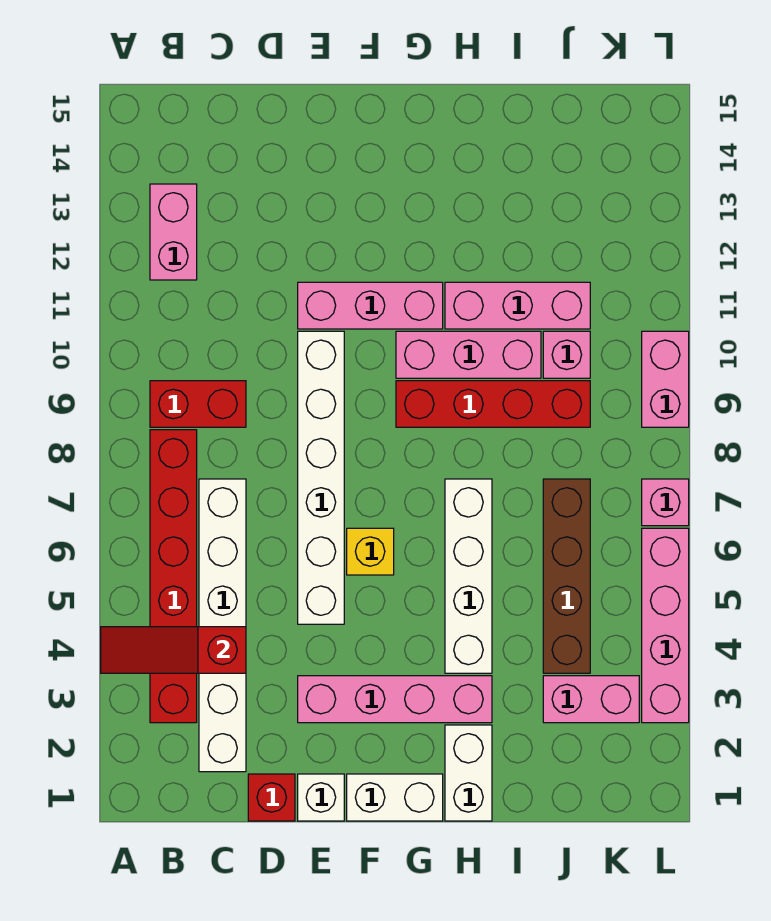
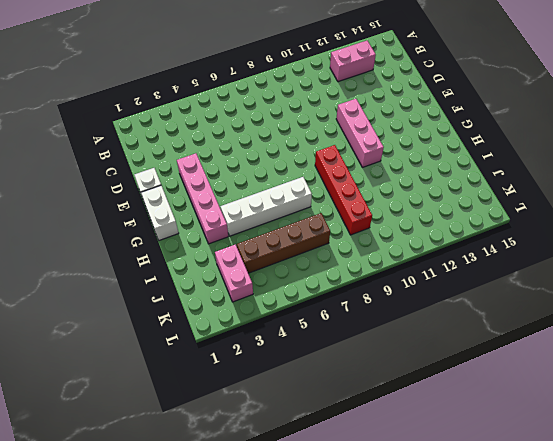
none -> red brick B3:B8 level 1
none -> red brick B9:C9 level 1
none -> white brick C2:C7 level 1

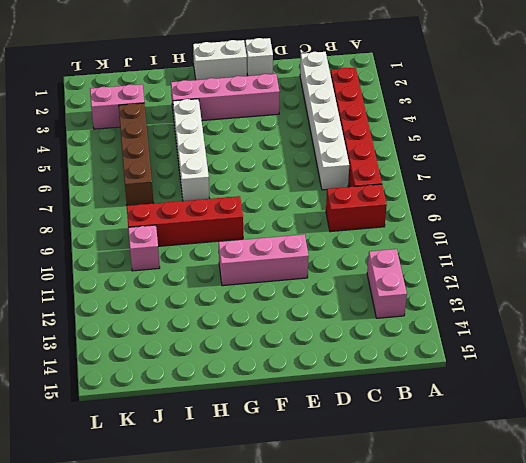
none -> red brick D1 level 1
none -> white brick E5:E10 level 1
none -> yellow brick F6 level 1

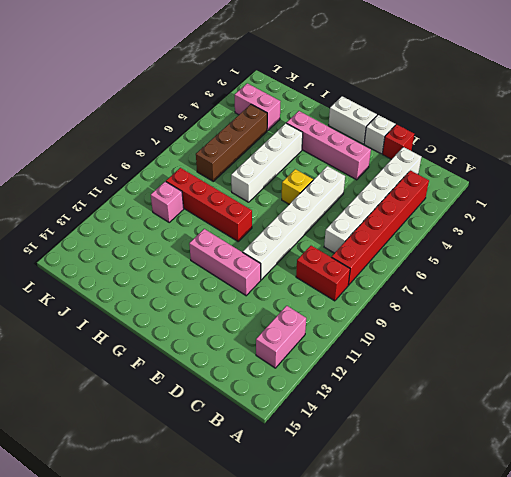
none -> pink brick G10:I10 level 1
none -> white brick H1:H2 level 1
none -> pink brick H11:J11 level 1

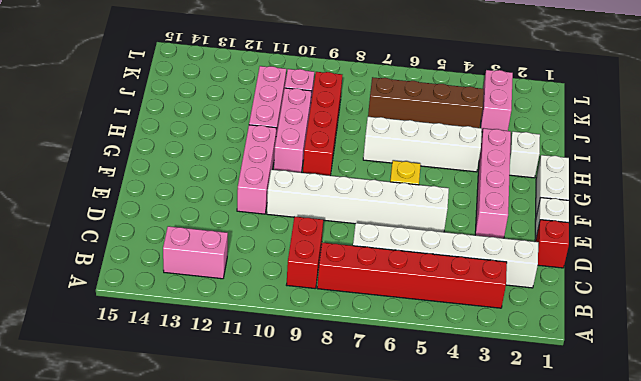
white brick H2 level 1 -> white brick H1:H2 level 1
none -> pink brick L3:L6 level 1
none -> pink brick L7 level 1
none -> pink brick L9:L10 level 1

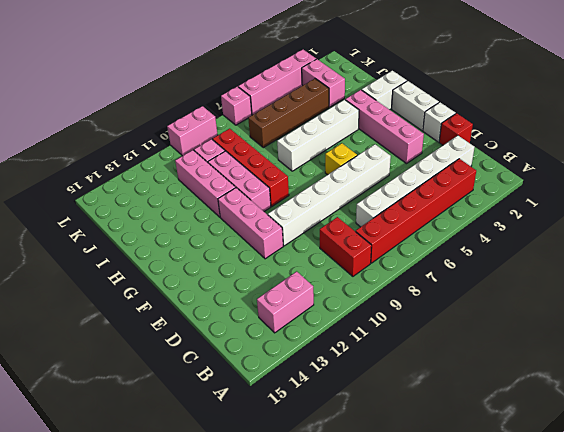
none -> red slope A4:C4 level 2 top C

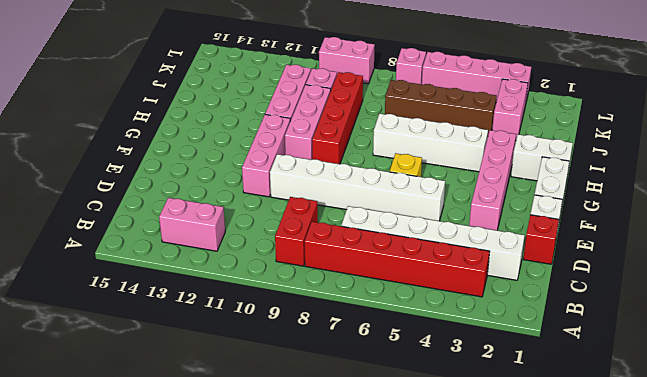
none -> red slope A4:C4 level 2 top C

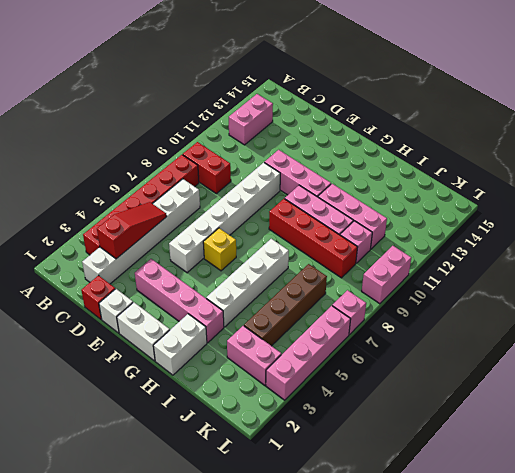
red slope C3:C5 level 2 top 3 -> red slope A4:C4 level 2 top C

